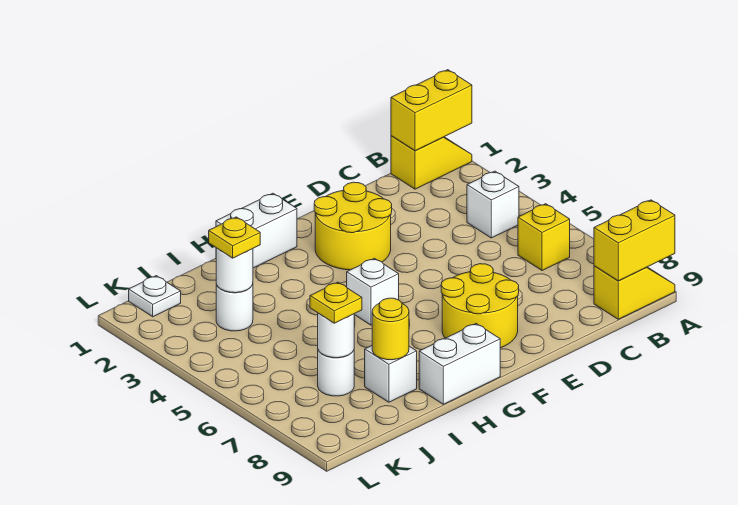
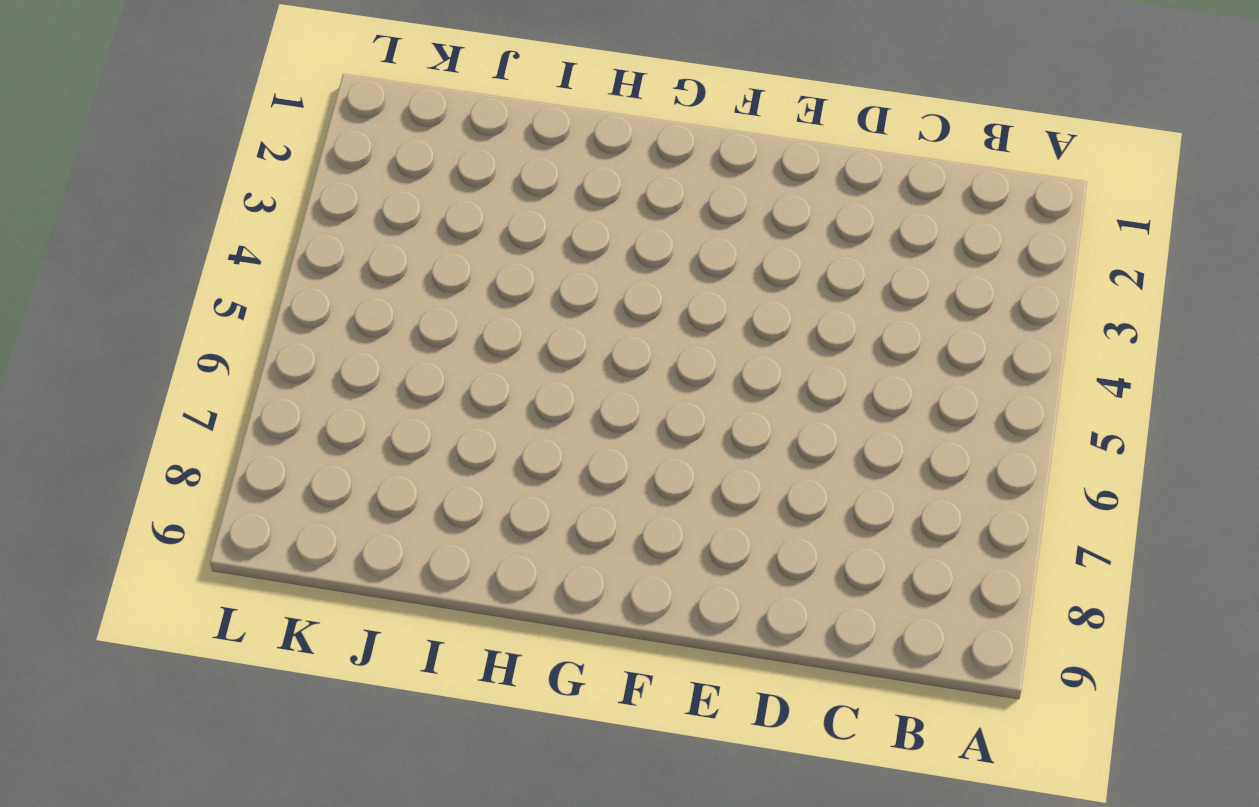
none -> yellow slope A1:B1 level 1 top B
none -> yellow slope A9:B9 level 1 top B
none -> white brick B4 level 1

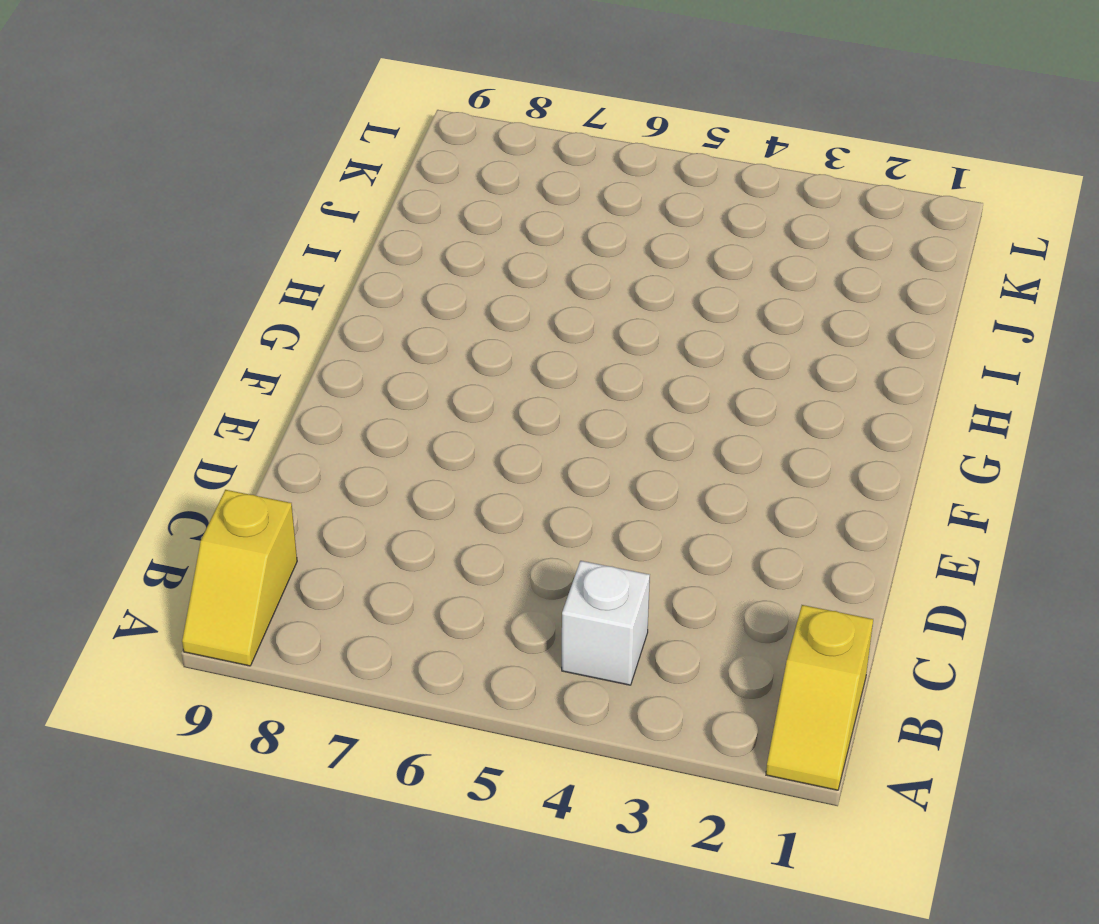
none -> yellow brick B6 level 1
none -> yellow round brick E2:F3 level 1
none -> yellow round brick E7:F8 level 1

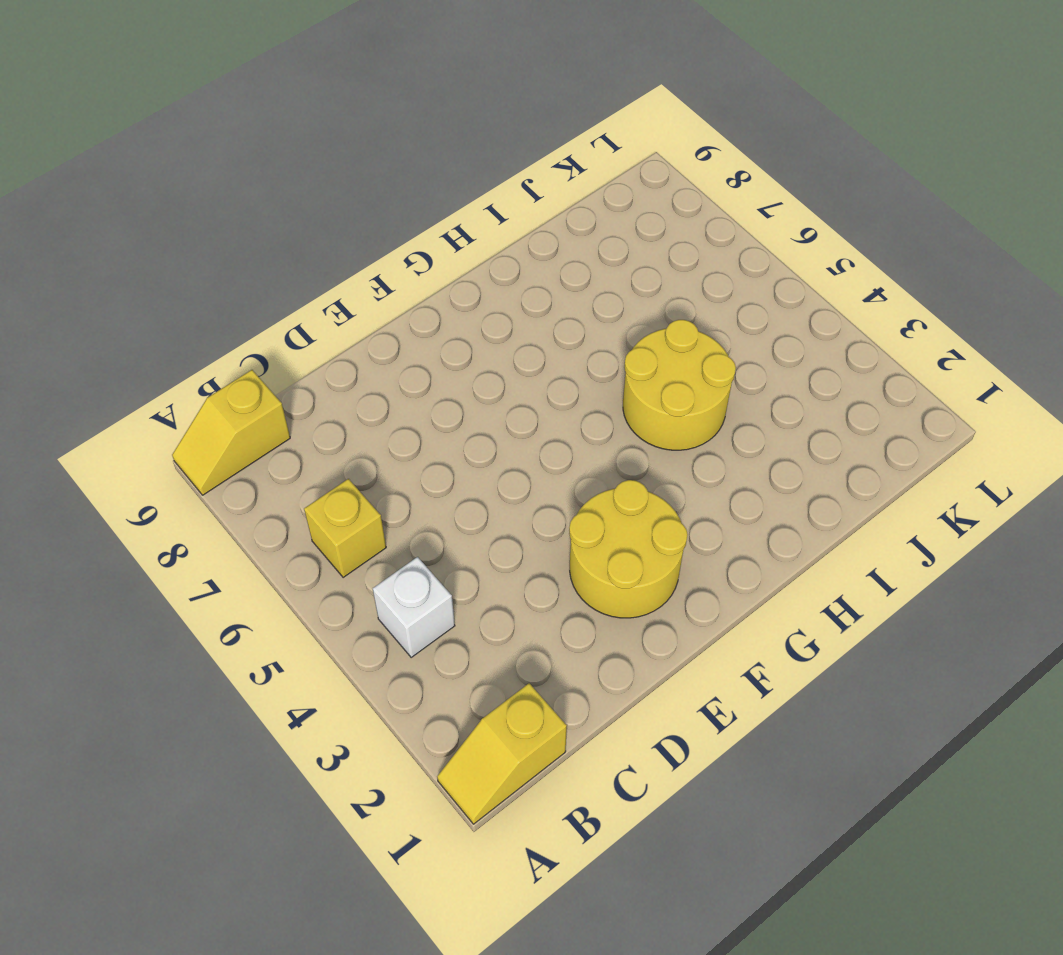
yellow round brick H4:I5 level 1 -> yellow round brick E7:F8 level 1
none -> white brick G1:H1 level 1
none -> white brick G5 level 1
none -> white brick G9:H9 level 1

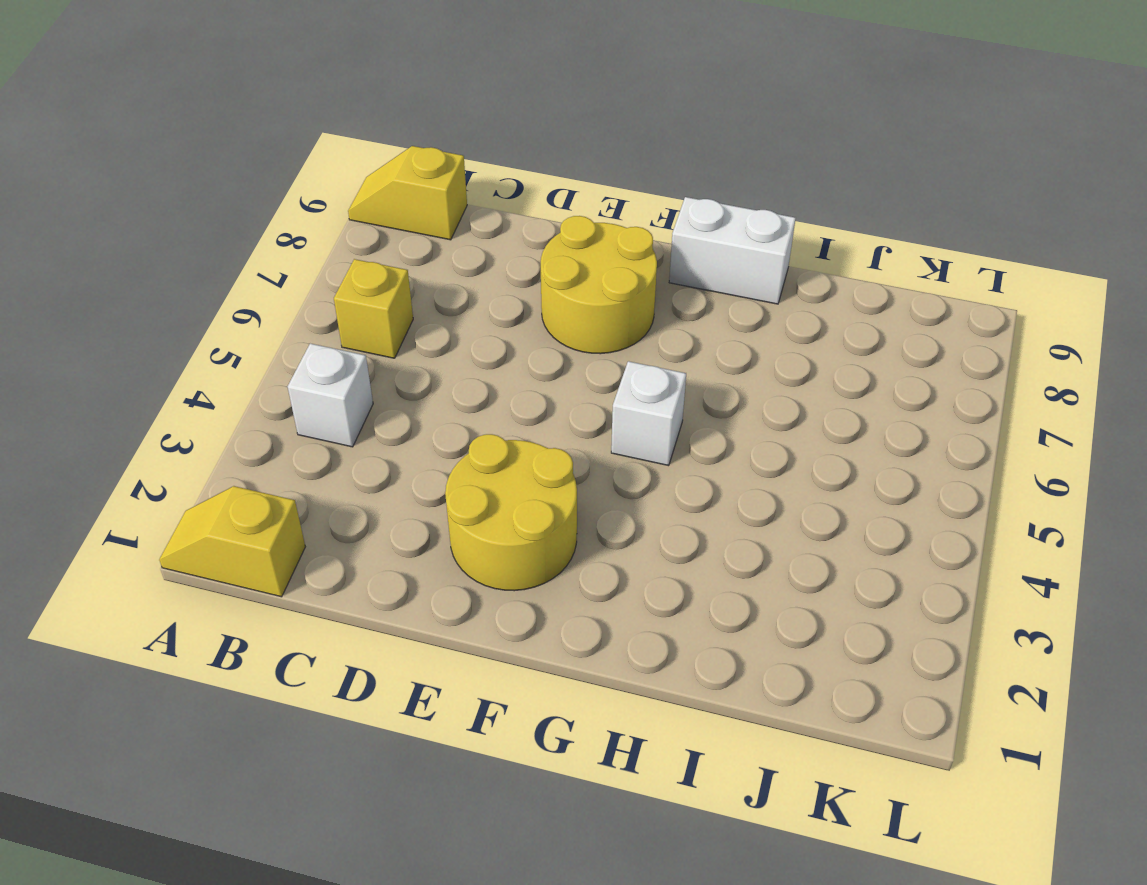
none -> white brick G1:H1 level 1
none -> white brick I8 level 1
none -> white round brick J3 level 1

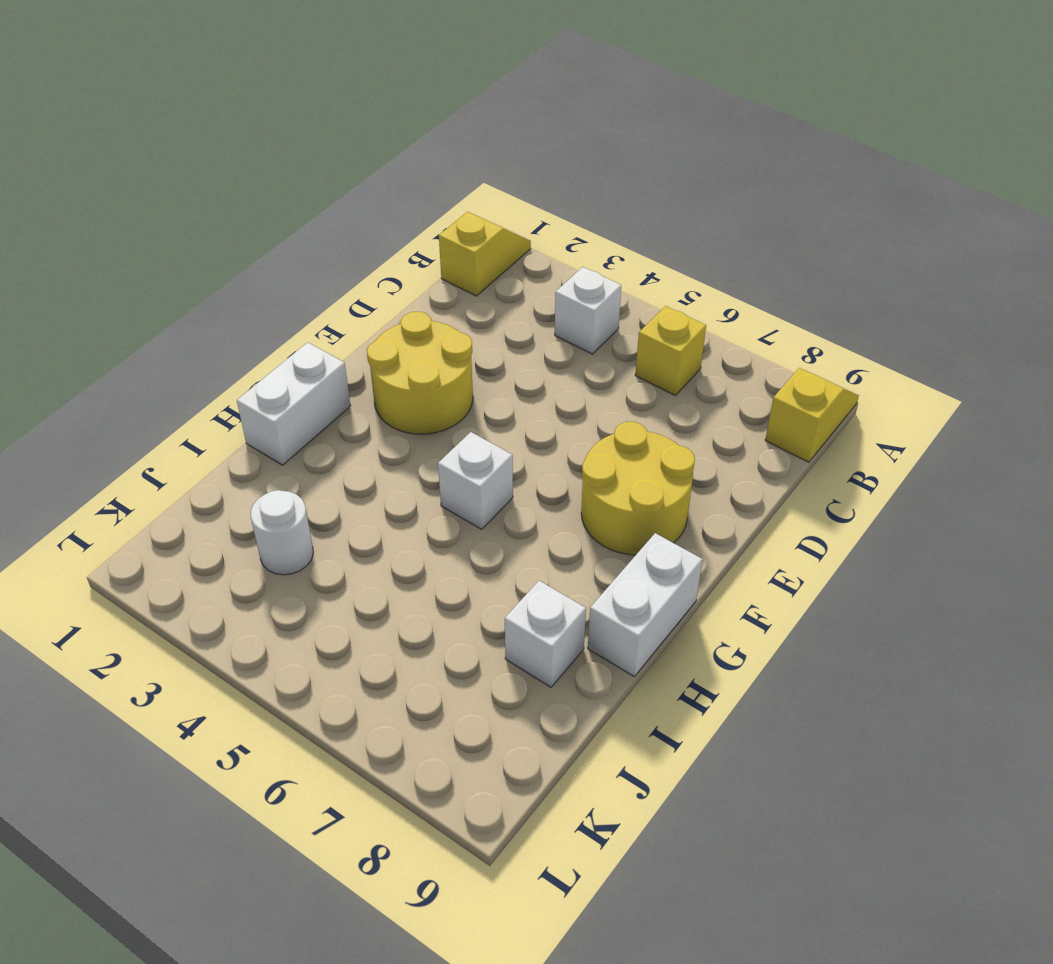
none -> white round brick J7 level 1
none -> white plate K1 level 1
none -> yellow brick A1:B1 level 2

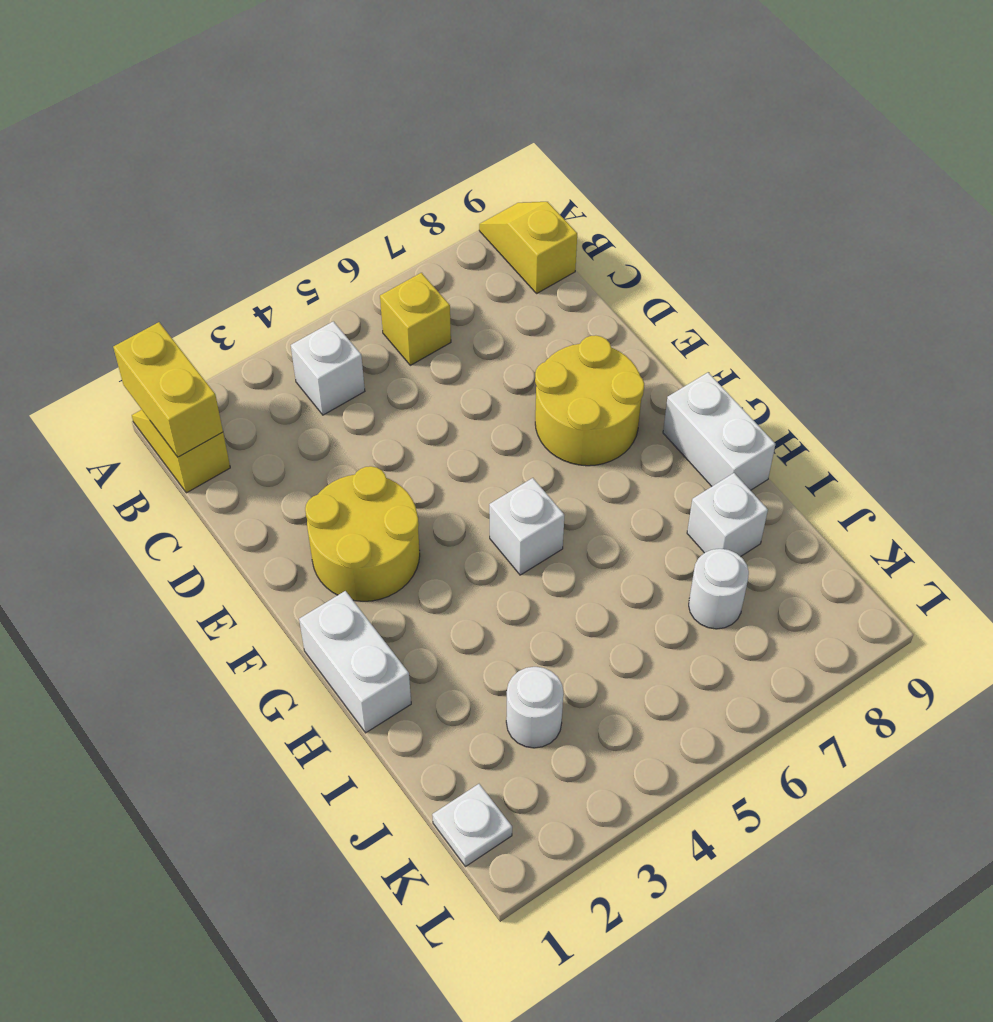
none -> yellow brick A9:B9 level 2
none -> yellow round brick I8 level 2
none -> white round brick J3 level 2

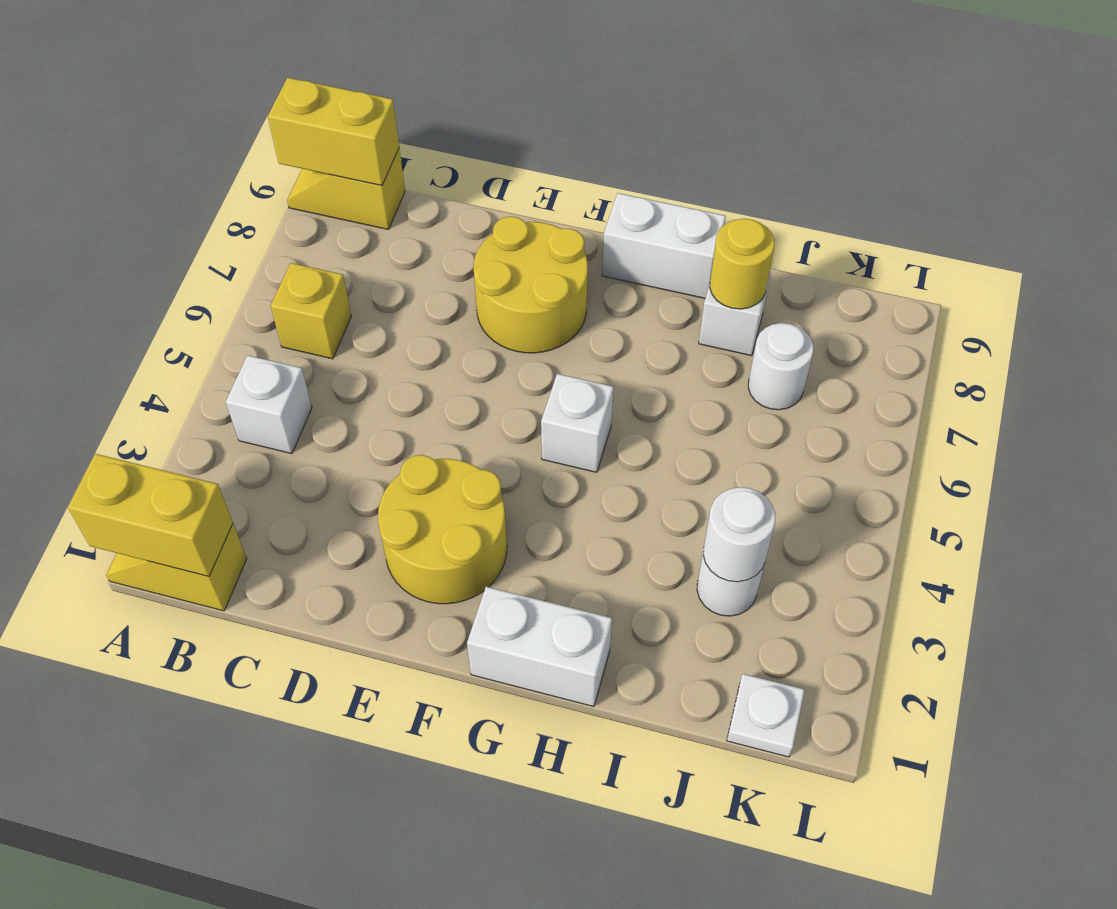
none -> white round brick J7 level 2
none -> yellow plate J3 level 3
none -> yellow plate J7 level 3

